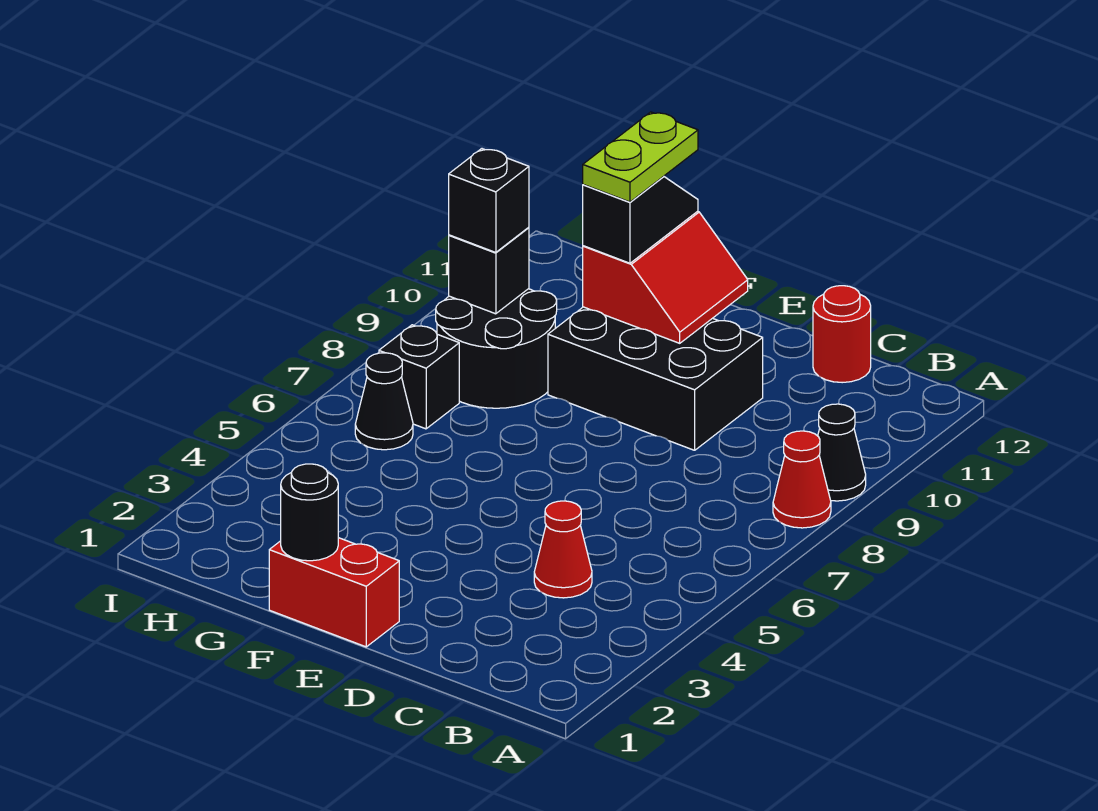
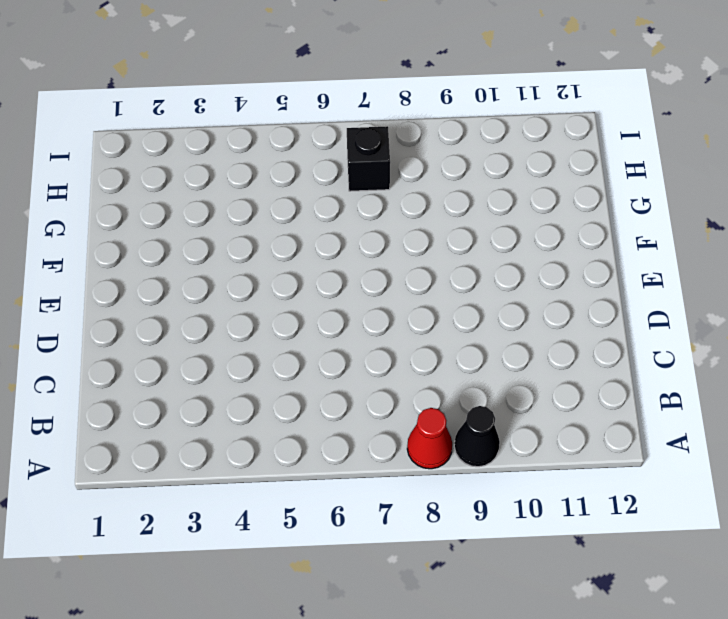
none -> red cone C4 level 1
none -> red round brick C12 level 1
none -> black brick D9:F10 level 1

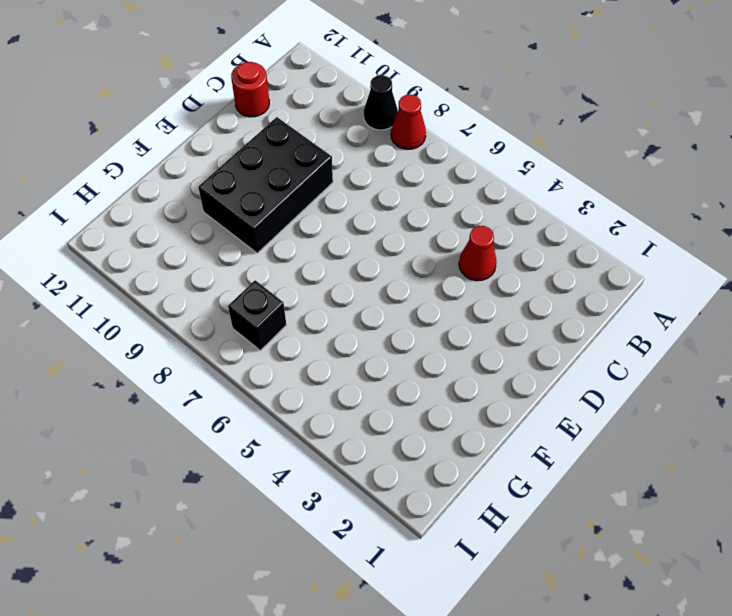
none -> red brick E1:F1 level 1
none -> black round brick G8:H9 level 1
none -> black cone H6 level 1

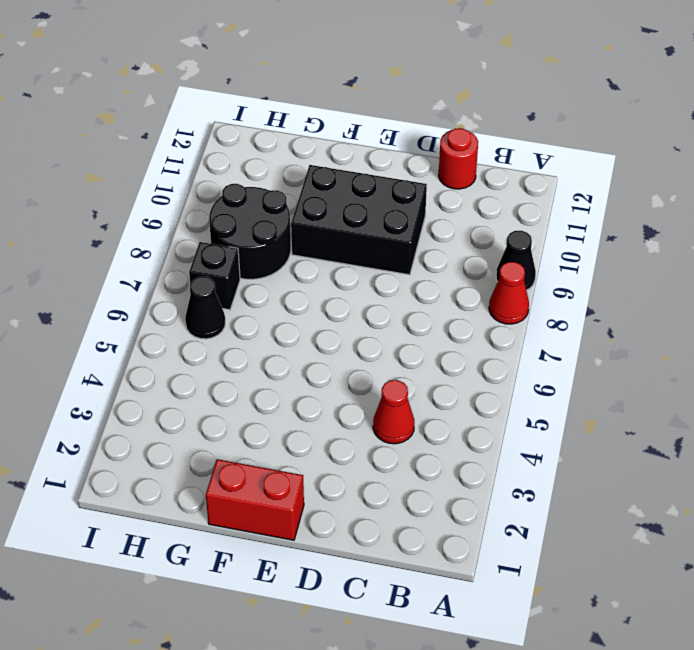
none -> red slope E10:F11 level 2 top F
none -> black round brick F1 level 2
none -> black brick H9 level 2

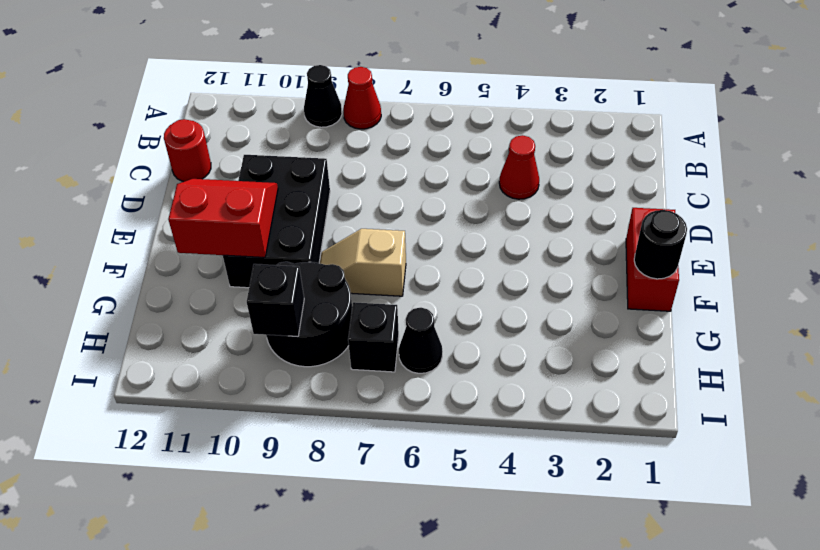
tan slope F7:F8 level 1 top 7 -> none
none -> black slope F10:F11 level 3 top 10
none -> black brick H9 level 3
none -> lime plate F10:F11 level 4

